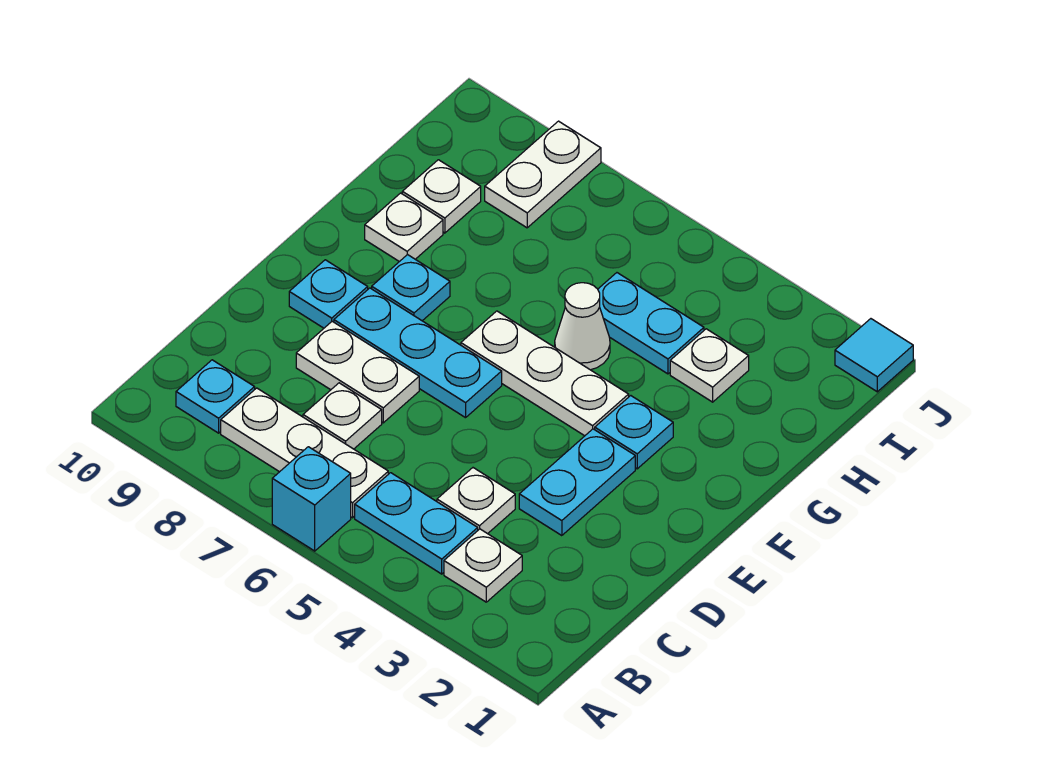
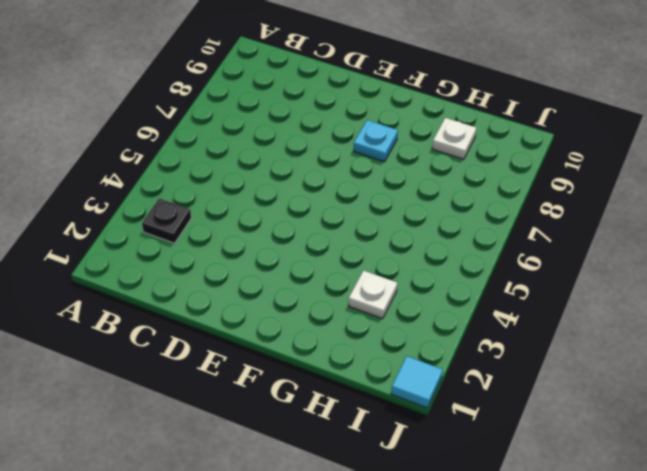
black plate B3 level 1 -> white plate B3 level 1
none -> cyan brick A6 level 1
none -> cyan plate B4:B5 level 1
none -> white plate B6:B8 level 1

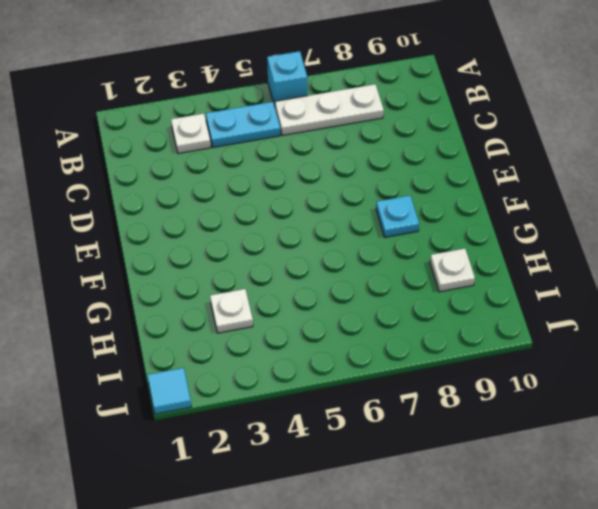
none -> cyan plate B9 level 1
none -> white plate C4 level 1
none -> white plate C7 level 1

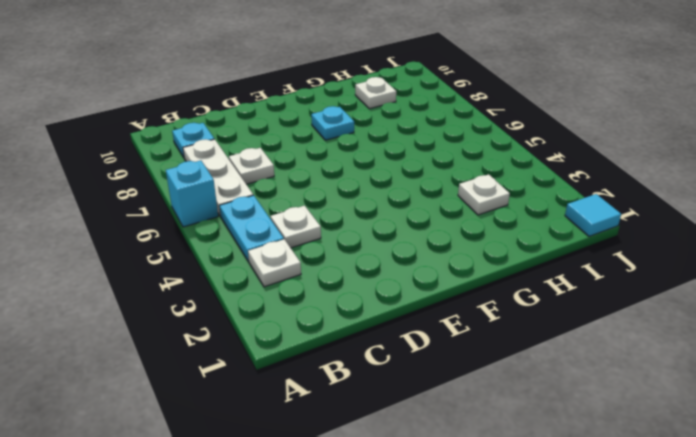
none -> cyan plate D3:E3 level 1
none -> white plate D7:D8 level 1
none -> cyan plate E6:E8 level 1

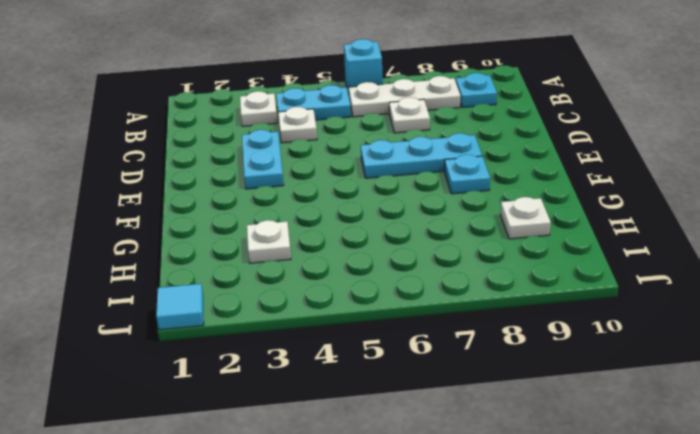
none -> white plate D7:D8 level 1
none -> cyan plate E9 level 1
none -> cyan plate F3 level 1

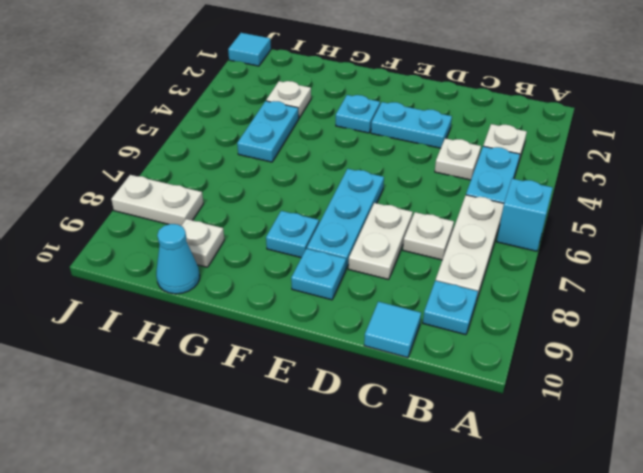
cyan tile C10 level 1 -> none
cyan cone H10 level 1 -> none
none -> white plate F4:F6 level 1
none -> white cone G5 level 1
none -> white plate G9 level 1

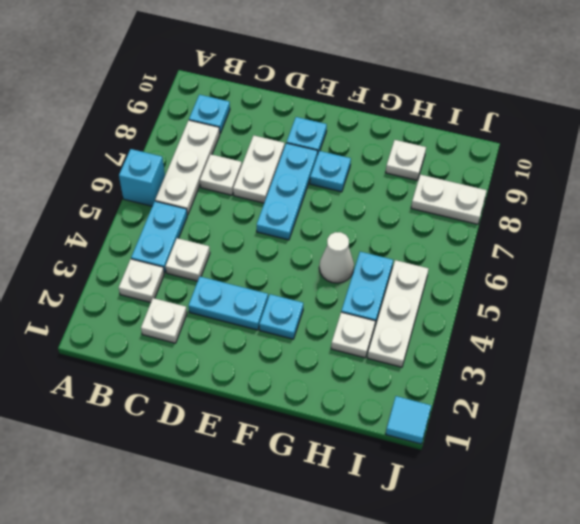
white plate C2 level 1 -> white plate G9 level 1
white plate I3:I5 level 1 -> white plate F4:F6 level 1

